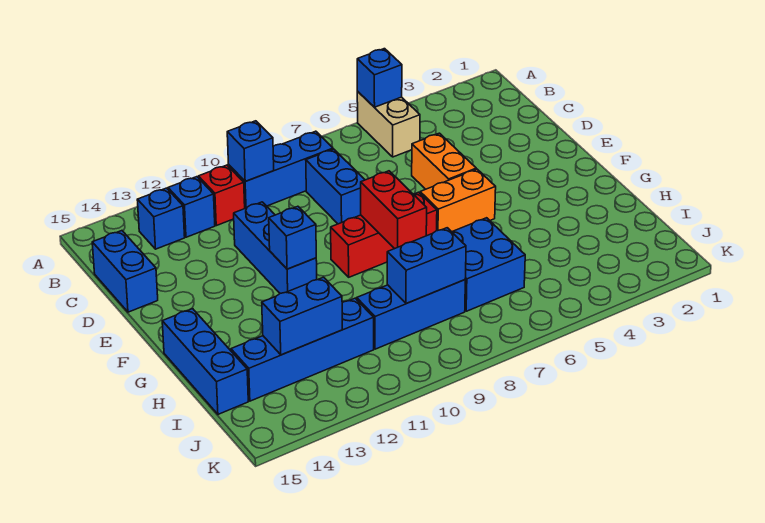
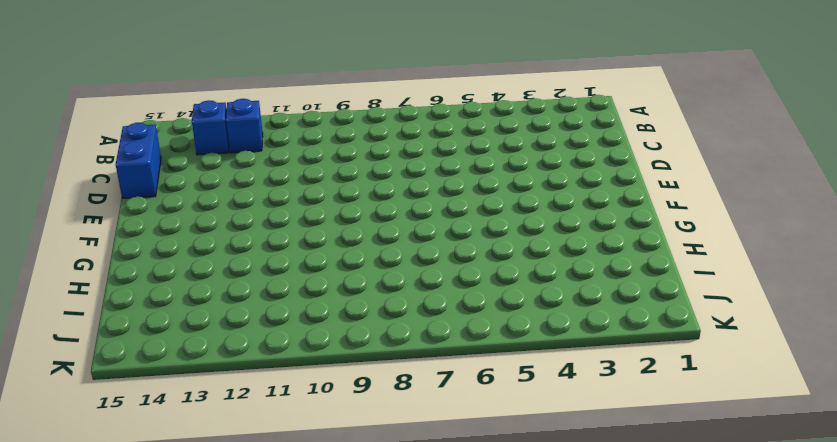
none -> tan brick A5:B5 level 1
none -> blue brick B8:B10 level 1
none -> red brick B11 level 1

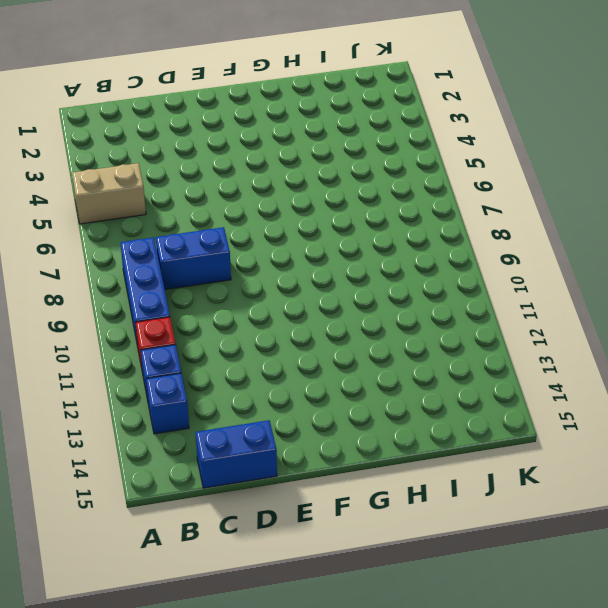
none -> orange brick D5:E5 level 1
none -> blue brick D11:F11 level 1
none -> orange brick F5:F6 level 1

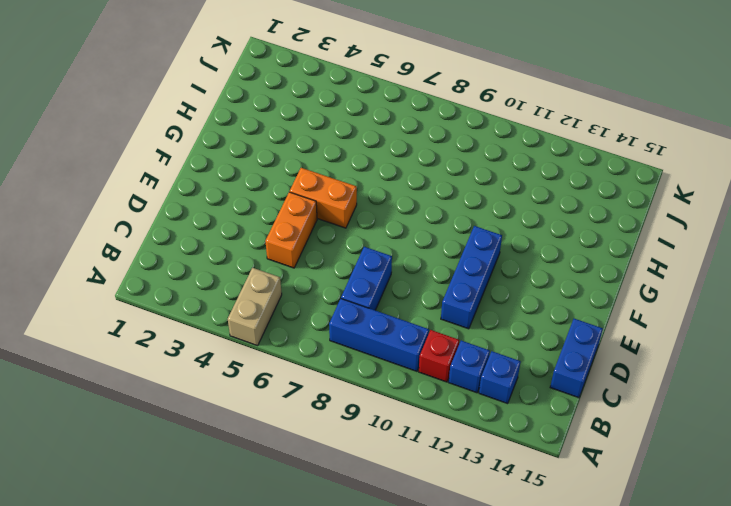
none -> red brick F7:F9 level 1
none -> blue brick G15:I15 level 1
none -> blue brick H6:I7 level 1

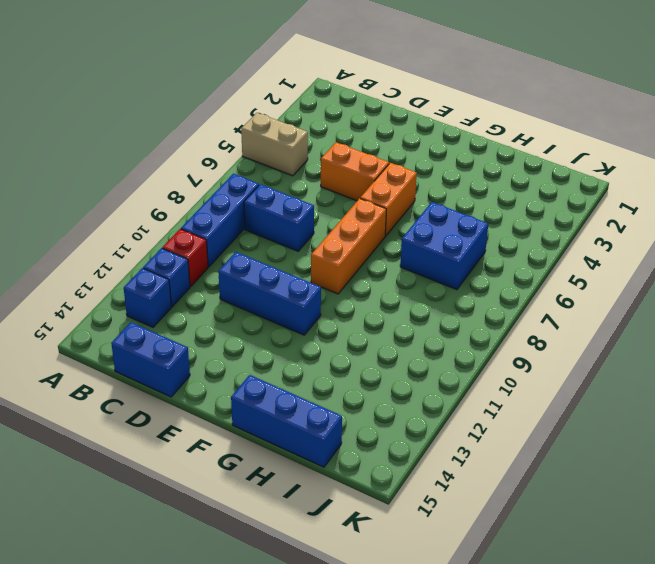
orange brick F7:F9 level 1 -> red brick F7:F9 level 1
none -> blue brick I8:I10 level 1
none -> blue brick I11:I14 level 1
none -> blue brick A5 level 2

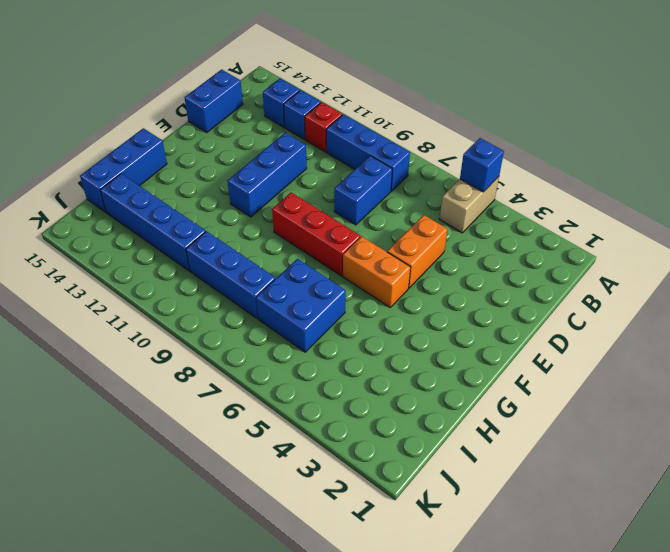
none -> blue brick B10 level 2
none -> red brick F8:G8 level 2
none -> blue brick F11 level 2

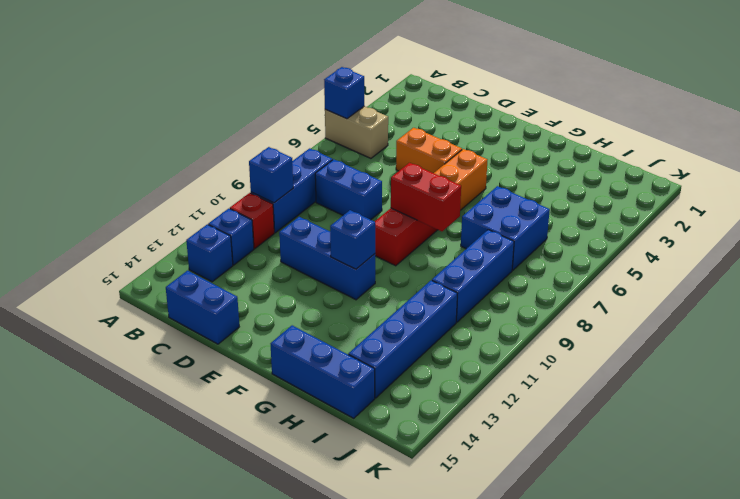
none -> blue brick I8:I9 level 2
none -> blue brick I12:I13 level 2

